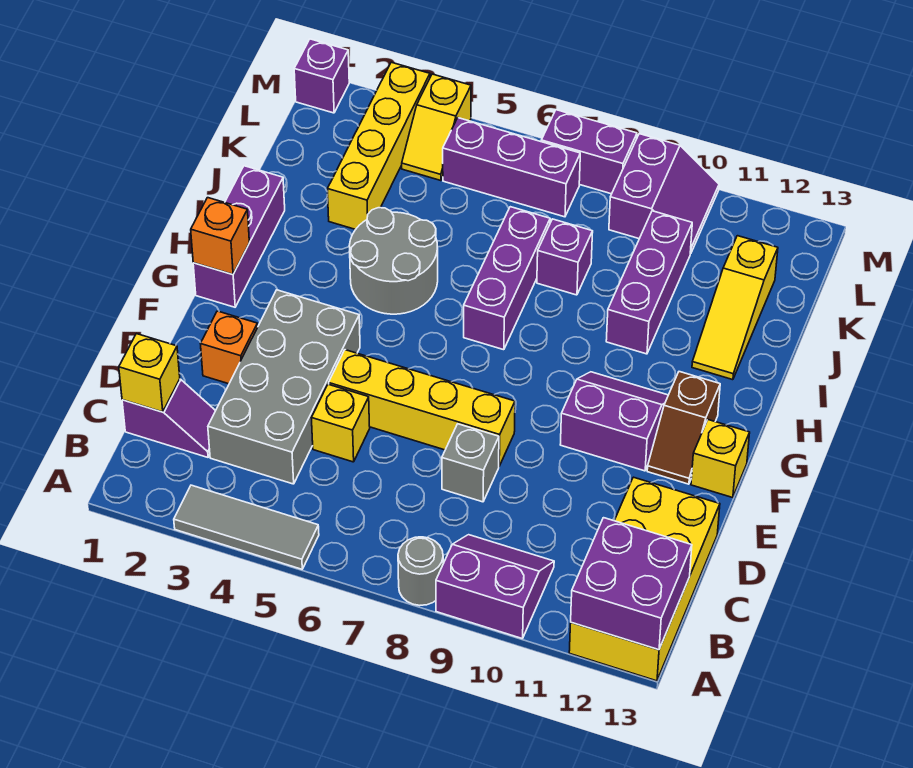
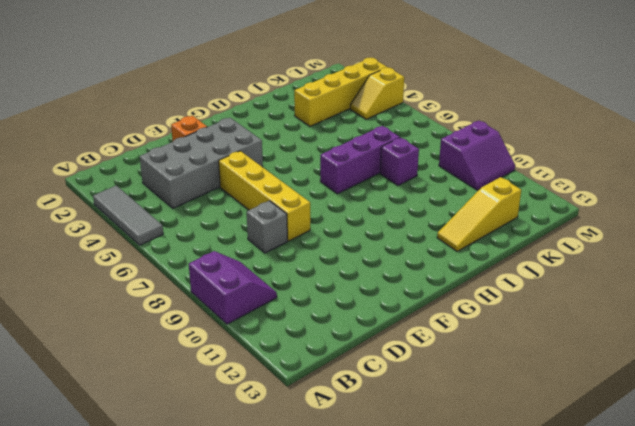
none -> grey round brick A8 level 1
none -> yellow brick A12:D13 level 1
none -> purple slope C1:C2 level 1 top 1

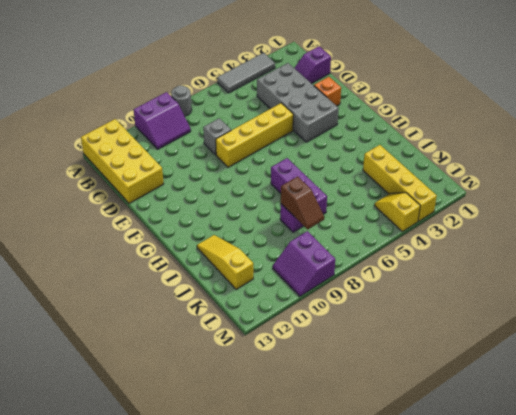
brown slope J8:K8 level 2 top J -> brown slope F12:G12 level 1 top G
none -> yellow brick D5 level 1
none -> purple slope F10:G11 level 1 top F
none -> yellow brick F13 level 1

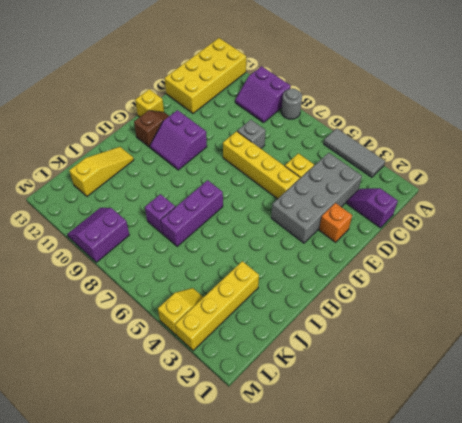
none -> purple brick G1:I1 level 1
none -> grey round brick H4:I5 level 1
none -> purple brick I10:K10 level 1

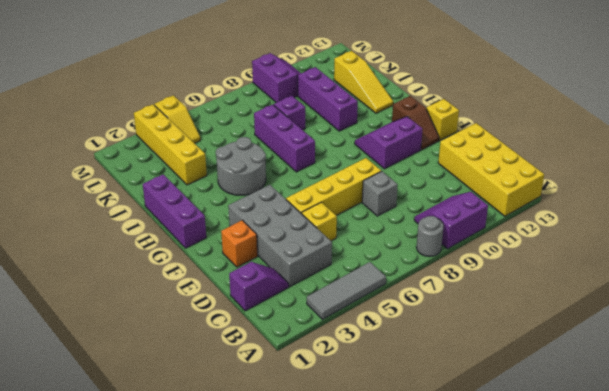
none -> purple brick L5:L7 level 1
none -> purple brick M1 level 1
none -> purple brick M7:M8 level 1

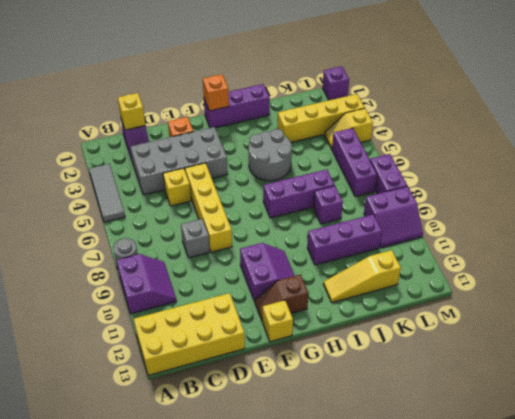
none -> purple brick A12:B13 level 2

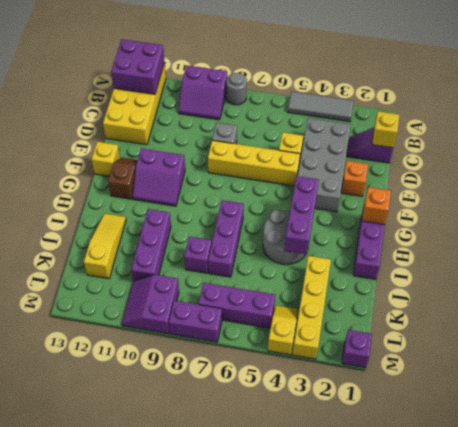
purple brick G4:I4 level 2 -> none

